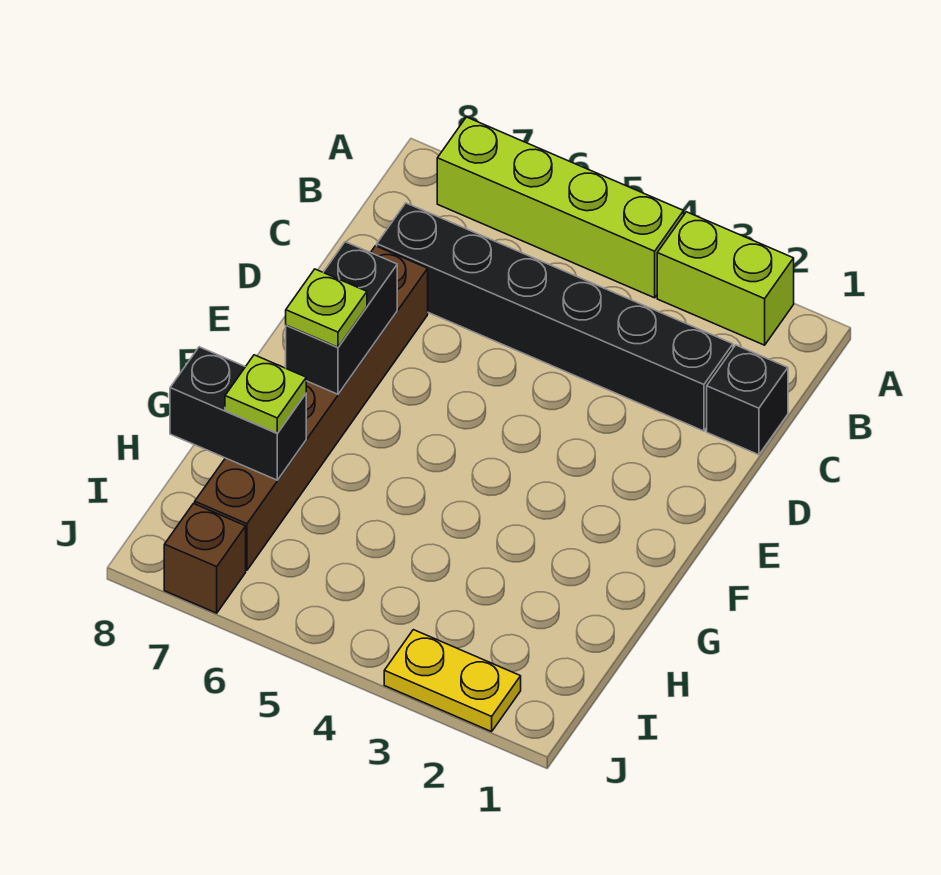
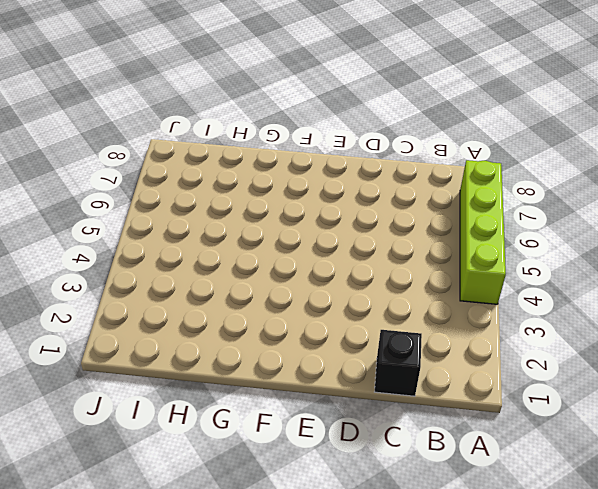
none -> lime brick A2:A3 level 1
none -> black brick C2:C7 level 1

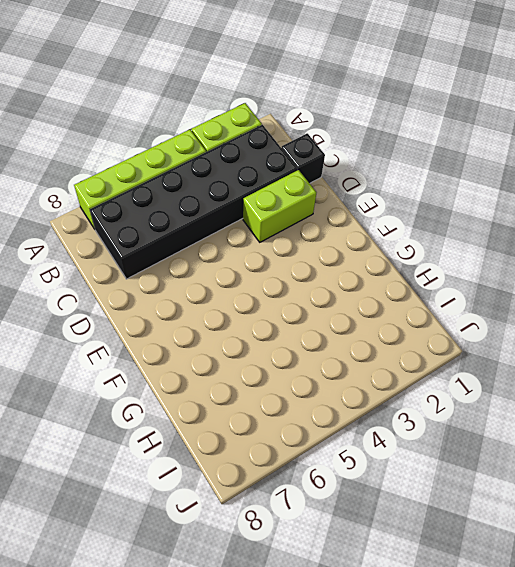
black brick B2:C7 level 1 -> black brick C2:C7 level 1
lime brick D2:D3 level 1 -> none
none -> brown brick D7:I7 level 1
none -> yellow plate J2:J3 level 1

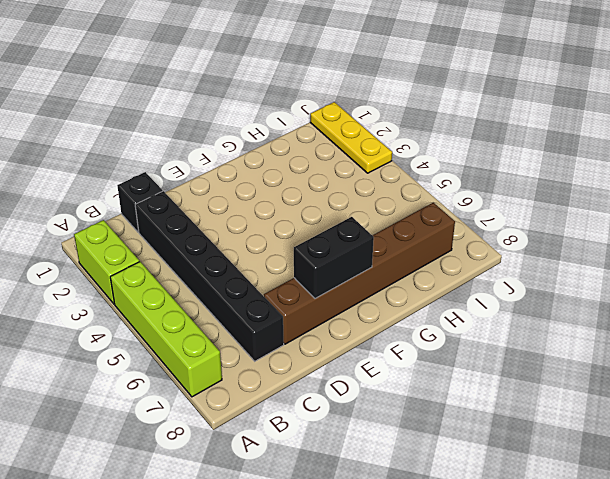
yellow plate J1:J3 level 1 -> yellow plate J2:J3 level 1
none -> brown brick J7 level 1
none -> black brick H7:H8 level 2

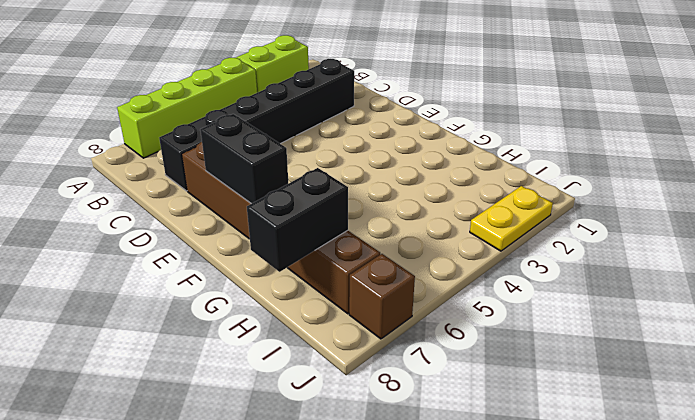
none -> black brick C1 level 1
none -> lime plate F7 level 3

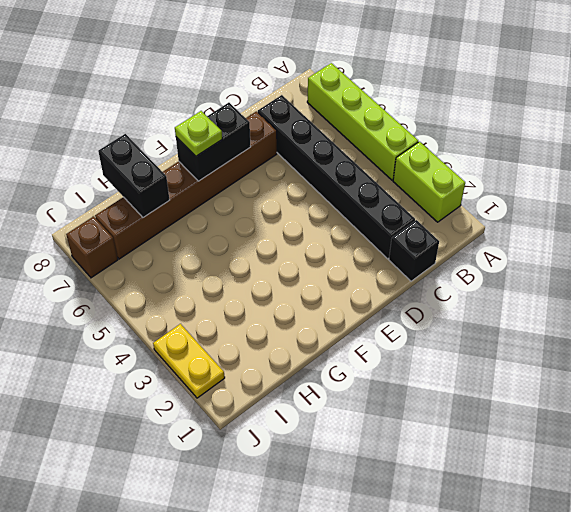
none -> lime plate H7 level 3

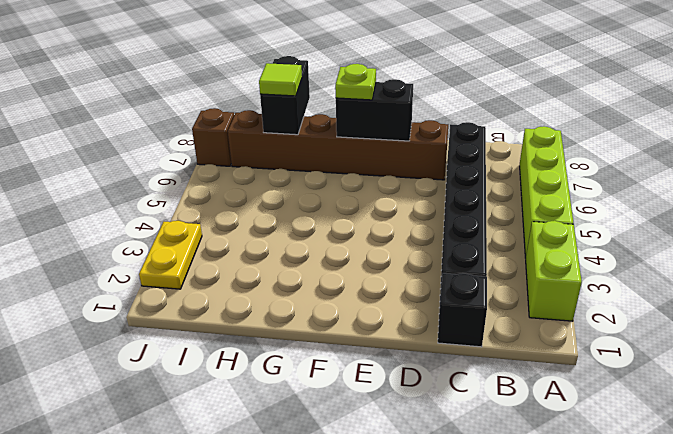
lime tile H7 level 3 -> lime plate H7 level 3

